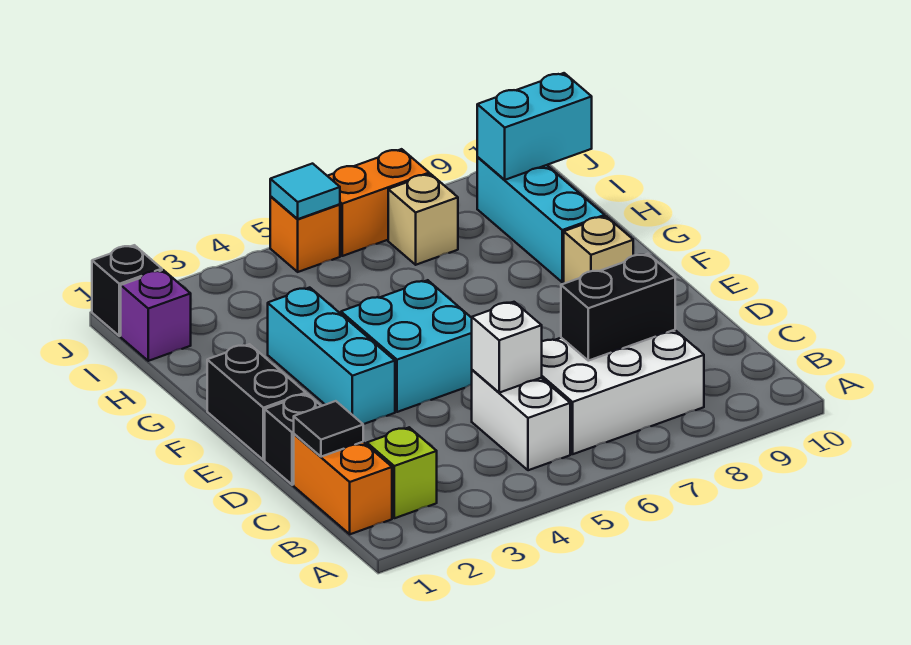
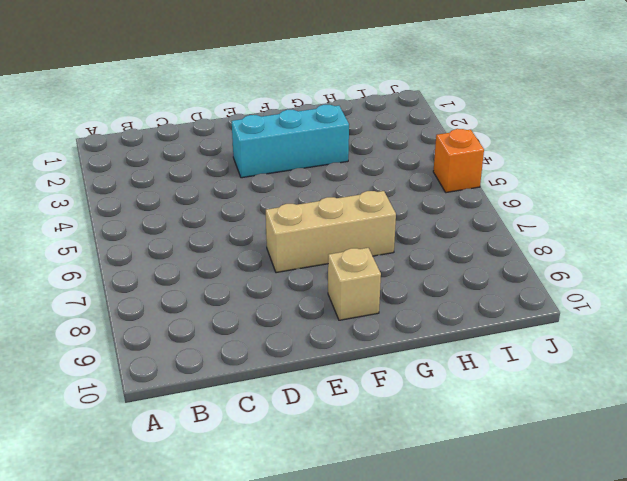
tan brick E7:G7 level 1 -> none
none -> orange brick B1:C1 level 1
none -> lime brick B2 level 1
none -> white brick B5:C5 level 1

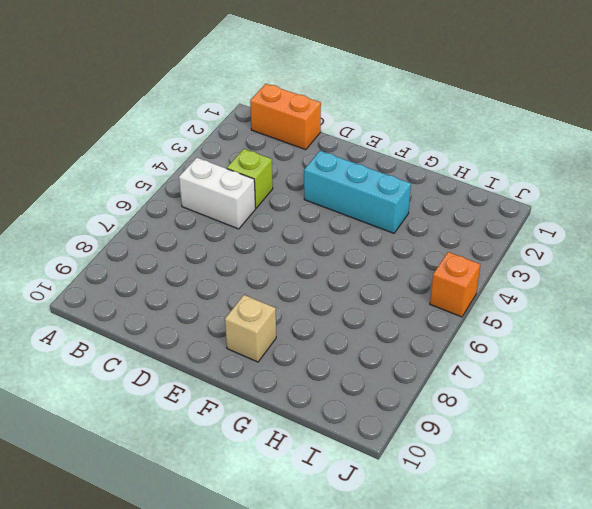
lime brick C4 level 1 -> lime brick B2 level 1
none -> white brick B6:C8 level 1
none -> black brick D1 level 1
none -> black brick E1:F1 level 1

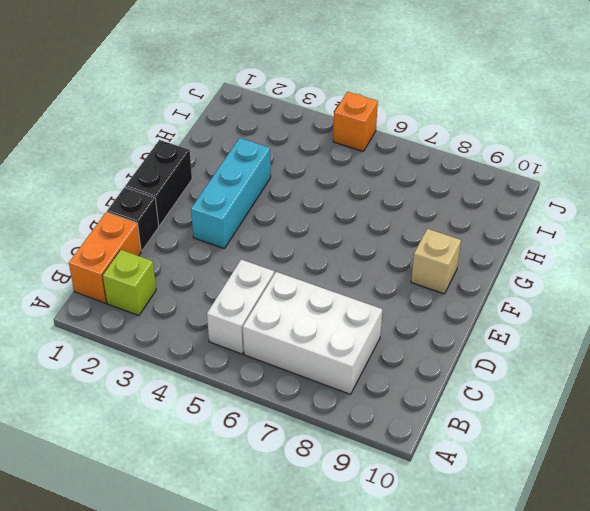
none -> cyan brick E4:F5 level 1
none -> cyan brick G9:I9 level 1
none -> purple brick I1 level 1

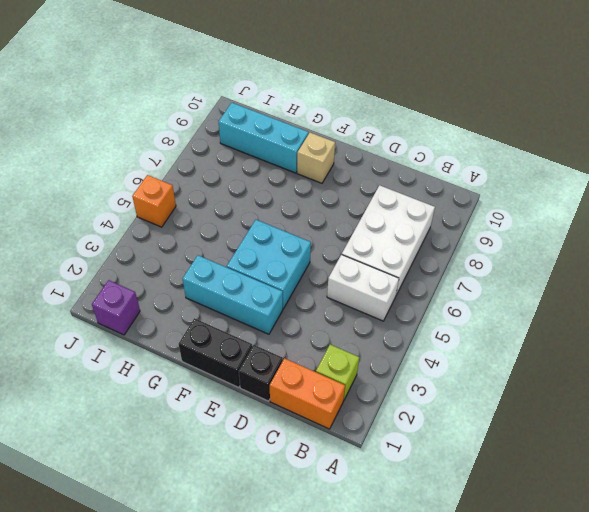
none -> tan brick I7 level 1
none -> black brick J1 level 1
none -> orange brick J6:J7 level 1

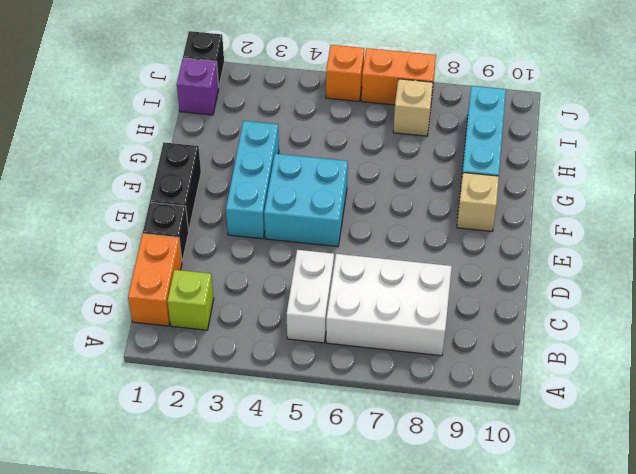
none -> black tile C1 level 2
none -> white brick C5 level 2
none -> black brick C7:C8 level 2

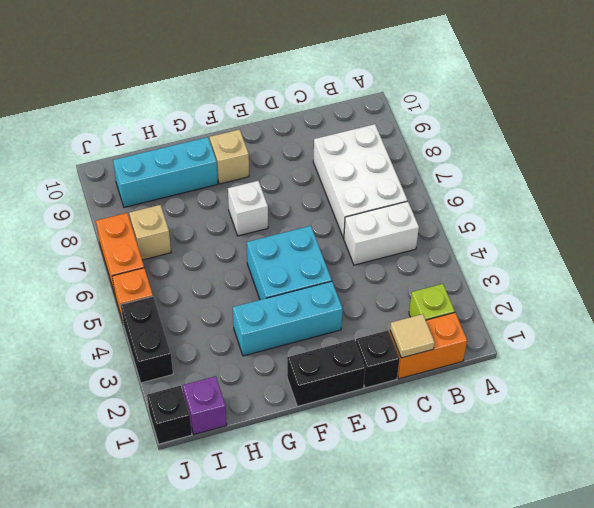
tan tile C1 level 2 -> black tile C1 level 2
white brick F7 level 1 -> white brick C5 level 2
black brick J3:J4 level 1 -> black brick C7:C8 level 2
none -> cyan brick I9:I10 level 2
none -> cyan tile J5 level 2

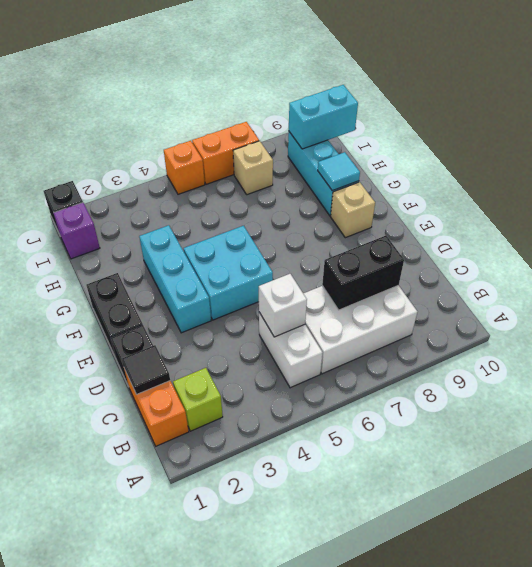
cyan tile G9 level 2 -> cyan tile J5 level 2

